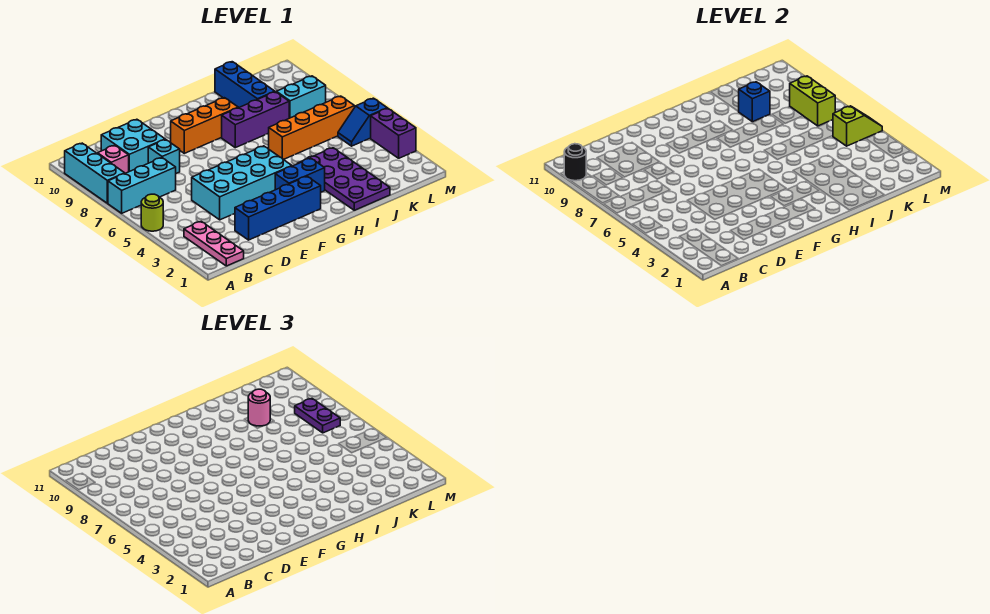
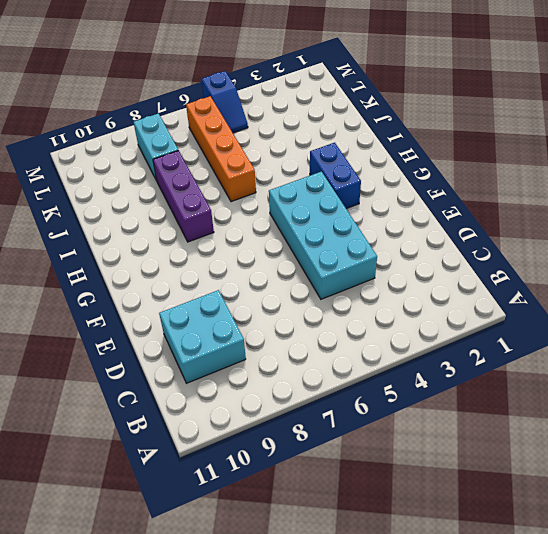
none -> lime round brick A5 level 1
none -> cyan brick A7:C7 level 1
none -> cyan brick A8:A10 level 1

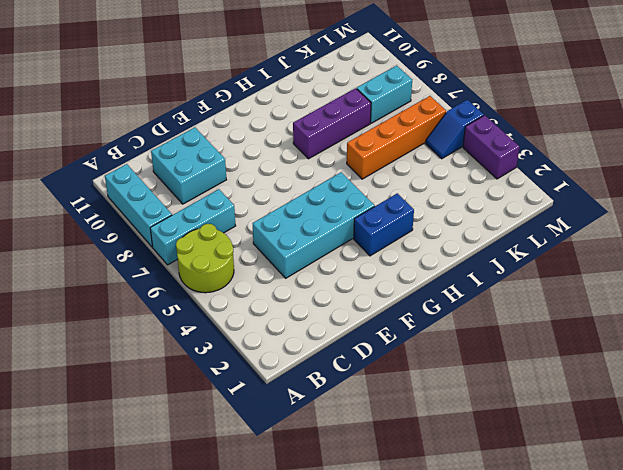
lime round brick A5:B6 level 1 -> lime round brick A5 level 1
none -> pink plate B1:B3 level 1
none -> pink brick B9 level 1
none -> blue brick D2:G2 level 1

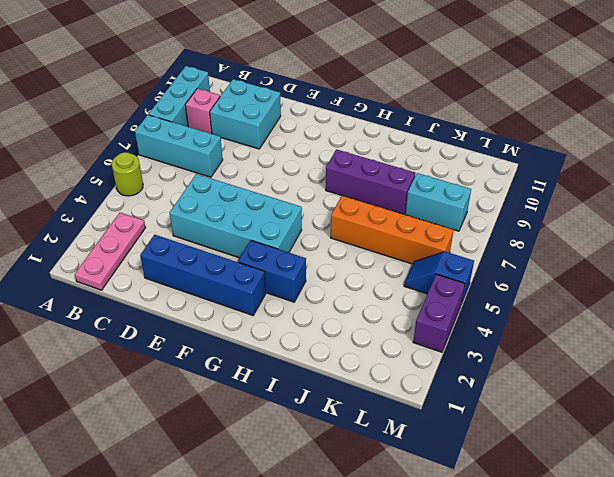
none -> cyan brick D8 level 1
none -> orange brick F9:H9 level 1
none -> purple plate I1:J4 level 1

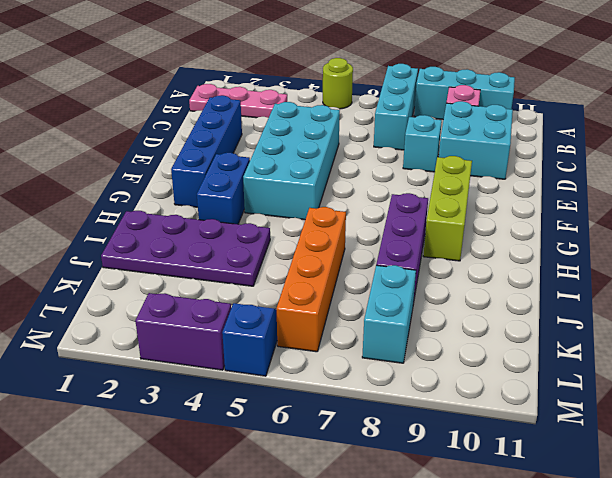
lime brick F9:H9 level 1 -> orange brick F9:H9 level 1
none -> blue brick J9:J11 level 1
none -> black round brick A10 level 2
none -> blue brick J9 level 2

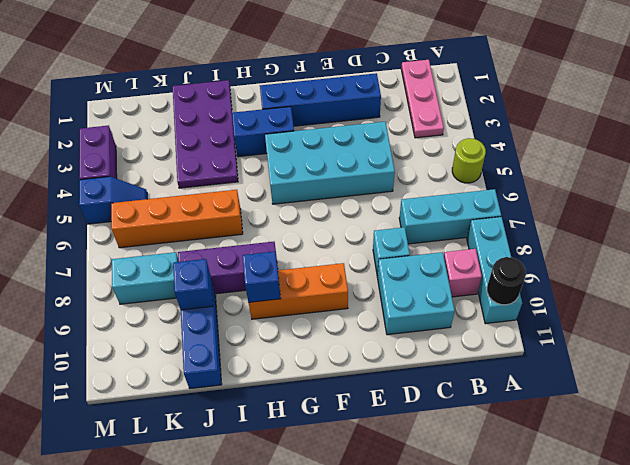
blue brick H9 level 2 -> none
none -> lime slope L5:M5 level 2 top L
none -> lime brick L7:L8 level 2
none -> pink round brick J9 level 3

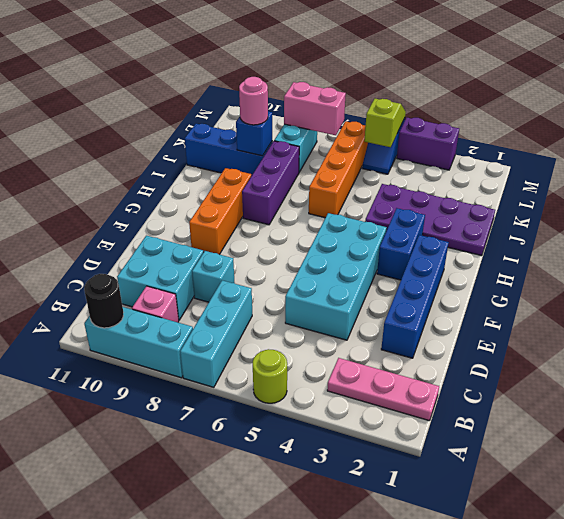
pink brick L7:L8 level 2 -> lime brick L7:L8 level 2
none -> purple plate L7:L8 level 3

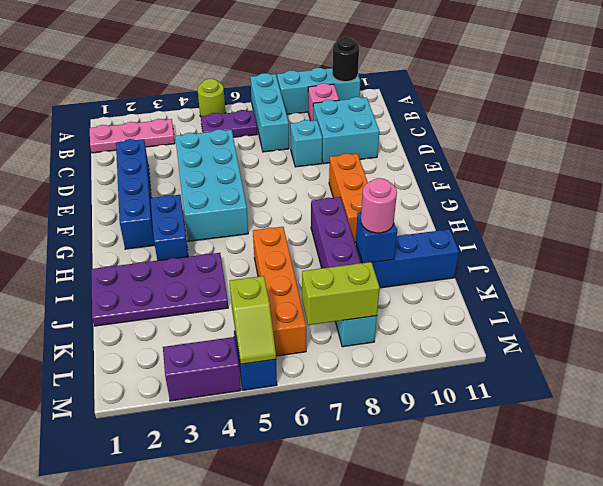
purple plate B5:B6 level 1 -> purple plate L7:L8 level 3

